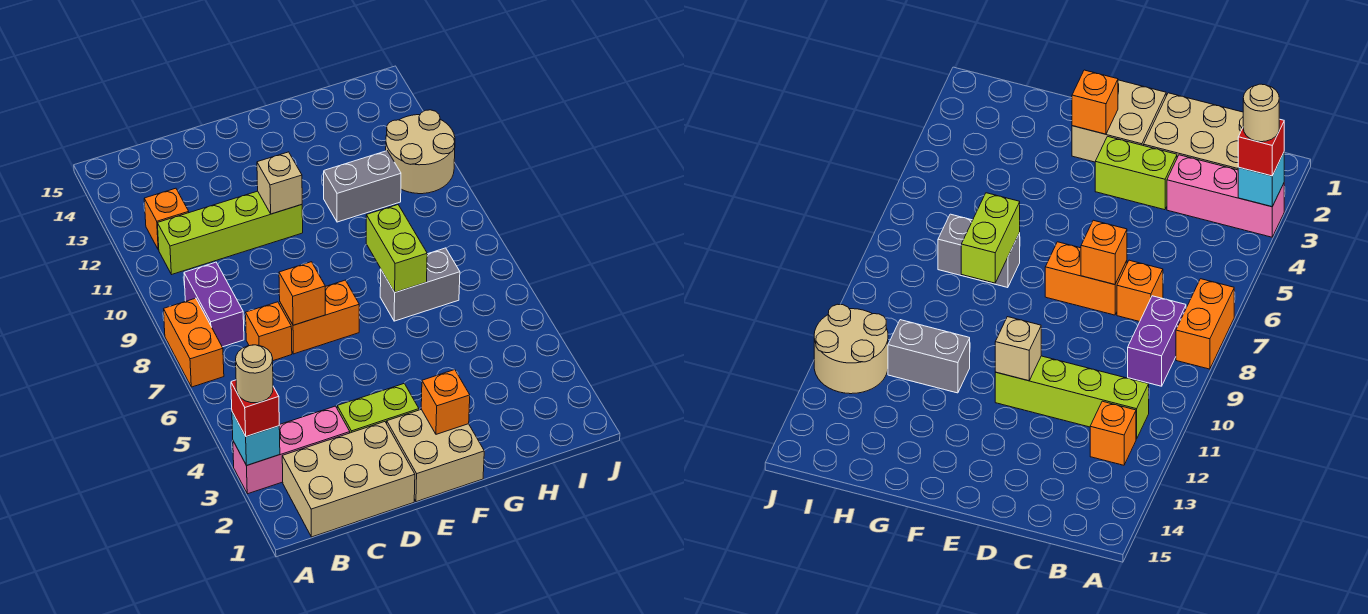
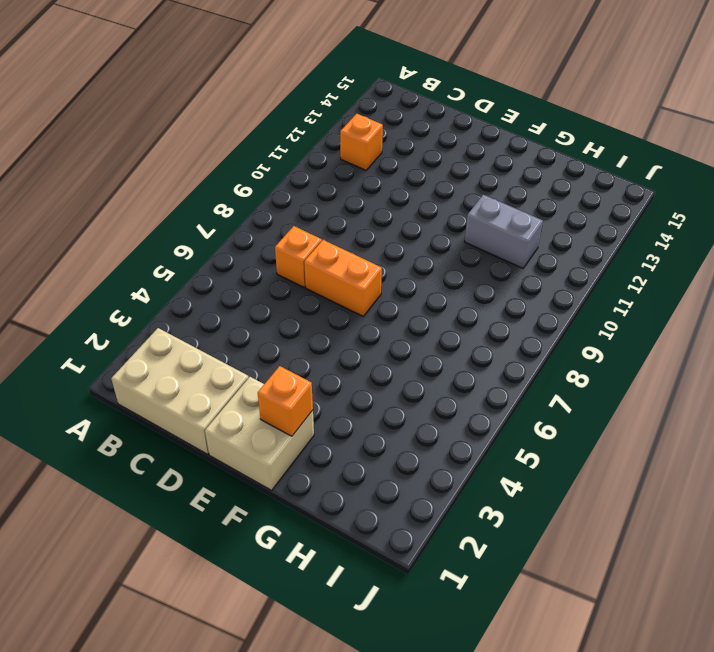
none -> pink brick A3:C3 level 1
none -> orange brick A7:A8 level 1
none -> purple brick B8:B9 level 1

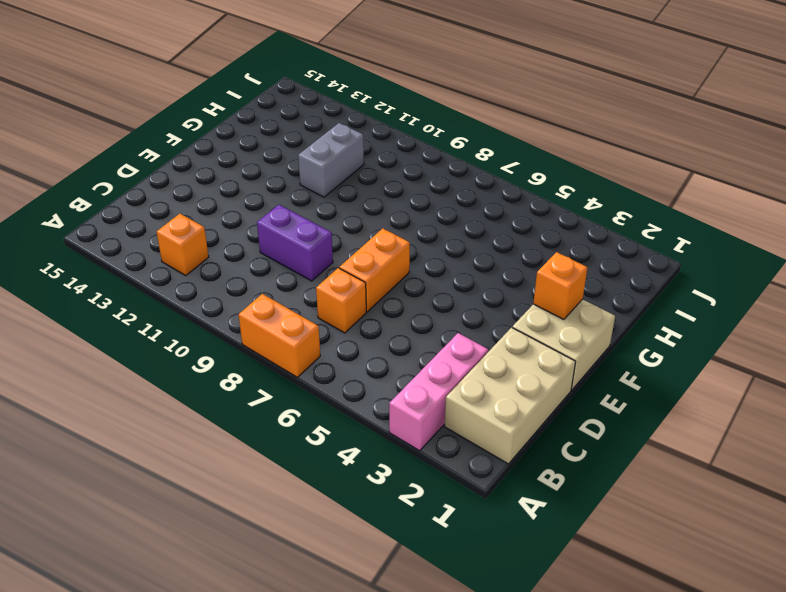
purple brick D9:D10 level 1 -> purple brick B8:B9 level 1
none -> lime brick B11:E11 level 1
none -> lime brick D3:E3 level 1
none -> grey brick G7:H7 level 1

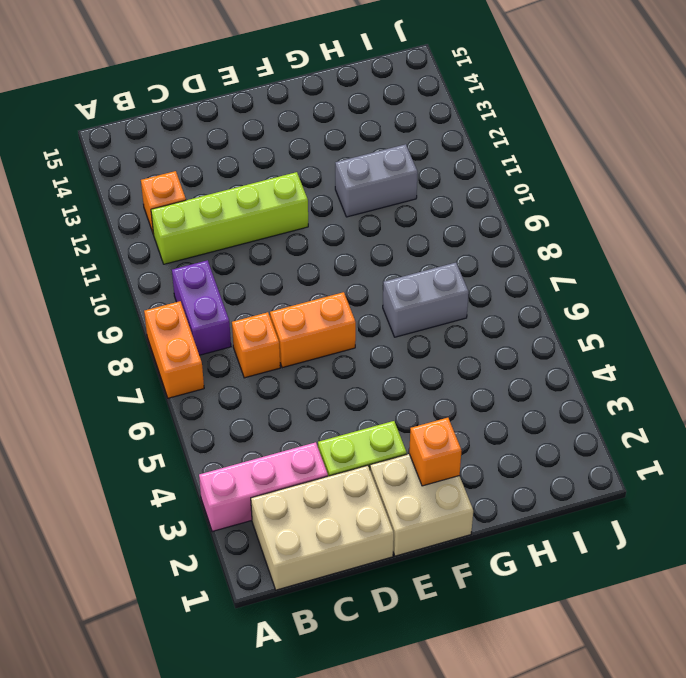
none -> tan round brick I11:J12 level 1
none -> cyan brick A3 level 2
none -> orange brick D7 level 2

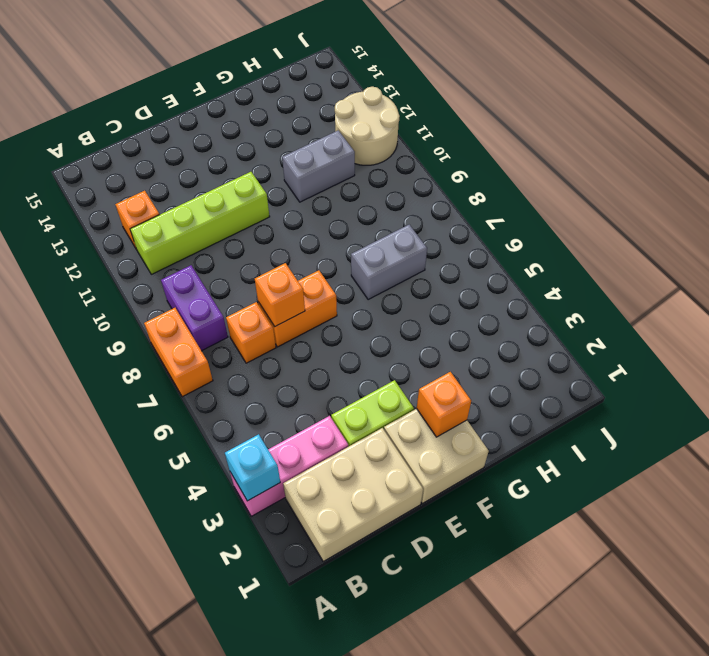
none -> tan brick E11 level 2
none -> lime brick G7:G8 level 2
none -> red brick A3 level 3

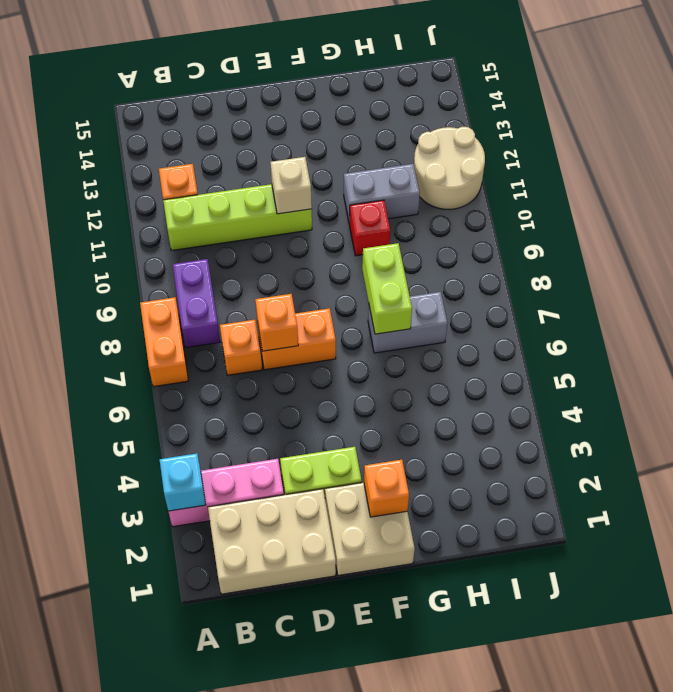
red brick G10 level 1 -> red brick A3 level 3
none -> tan round brick A3 level 4

